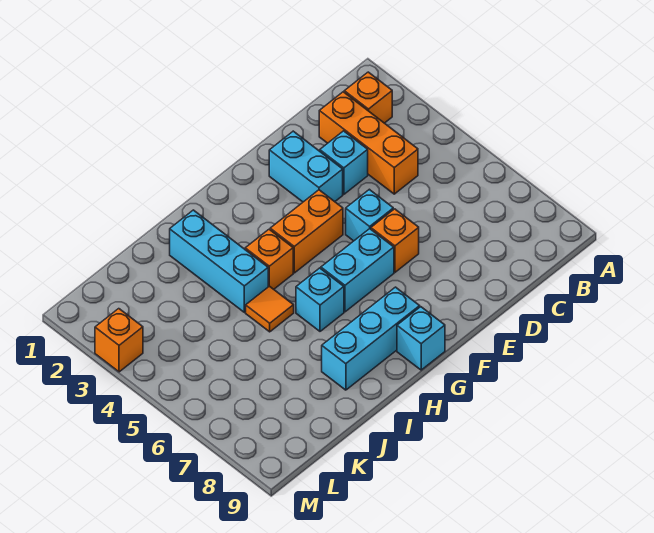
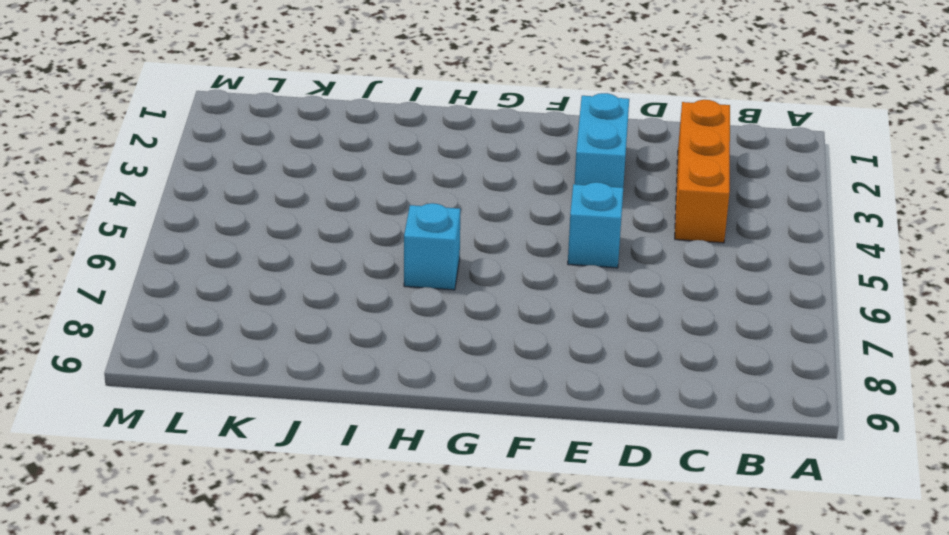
none -> orange brick B2 level 1
none -> cyan brick D3 level 1
none -> orange brick E6 level 1

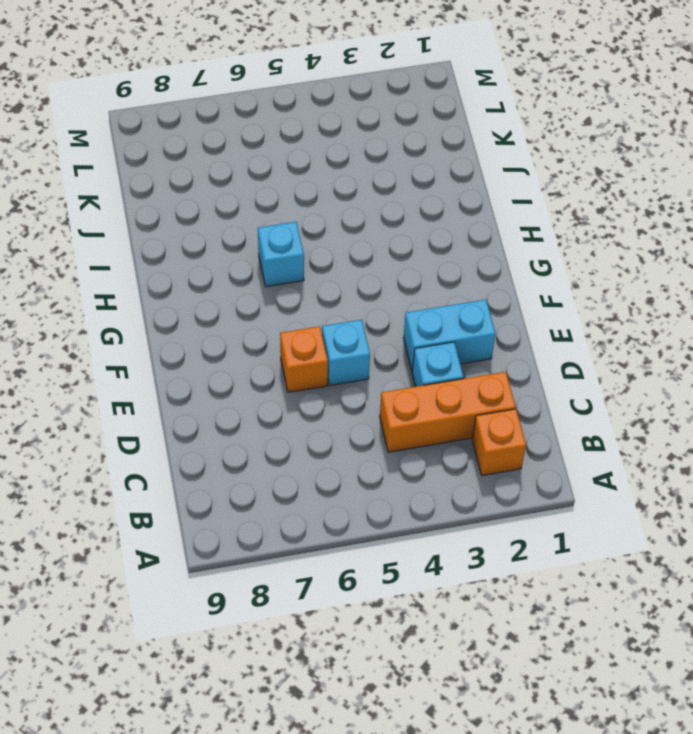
none -> orange brick F4:G4 level 1
none -> cyan brick F6:G6 level 1
none -> cyan brick G8:I8 level 1

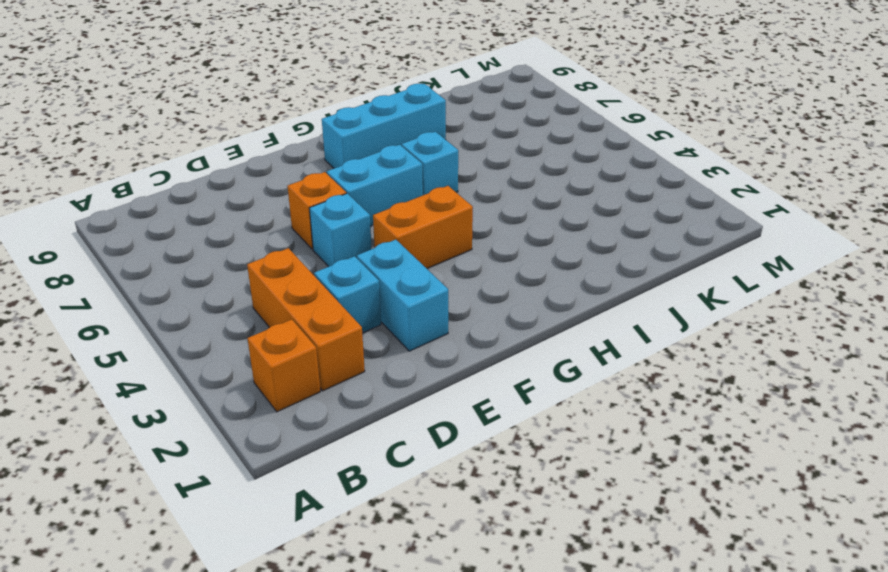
none -> cyan brick G9 level 1
none -> orange brick H4 level 1
none -> cyan brick I2:I4 level 1

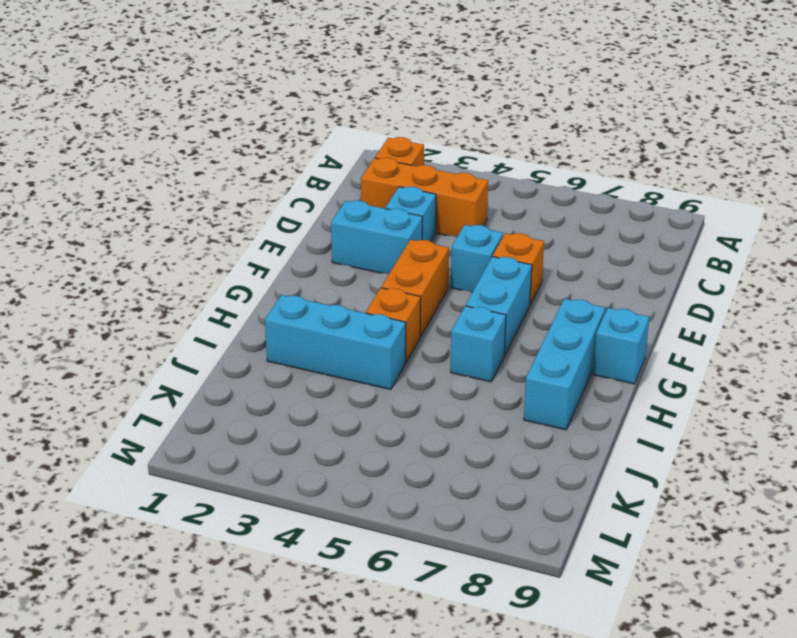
none -> orange tile I5 level 1
none -> orange brick M3 level 1

